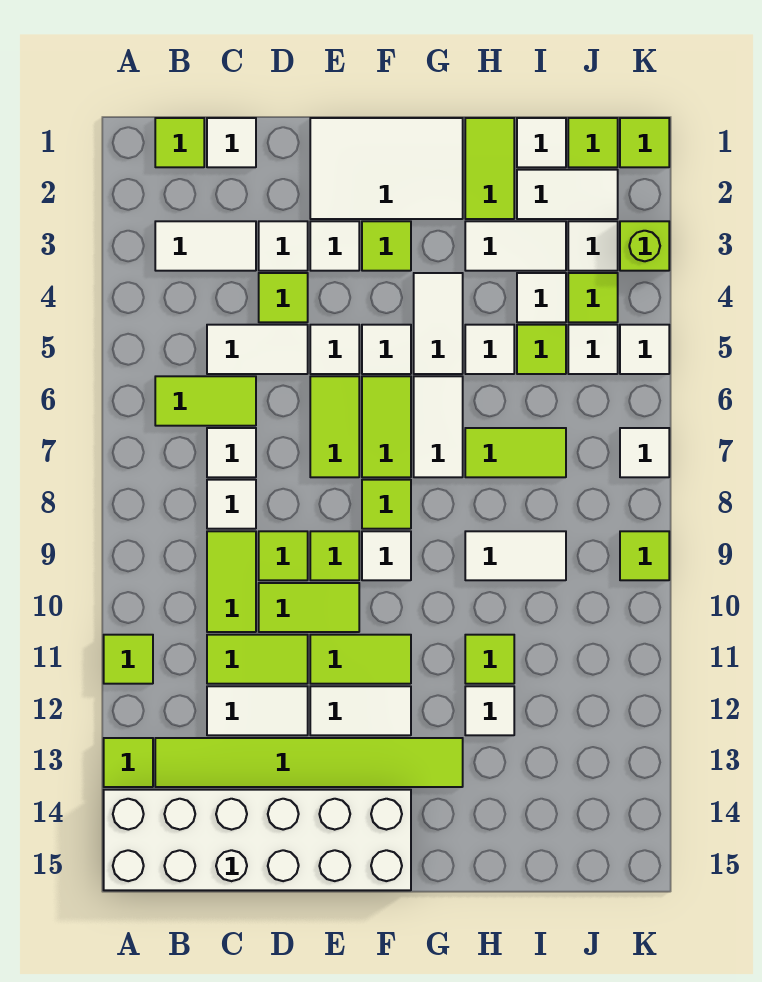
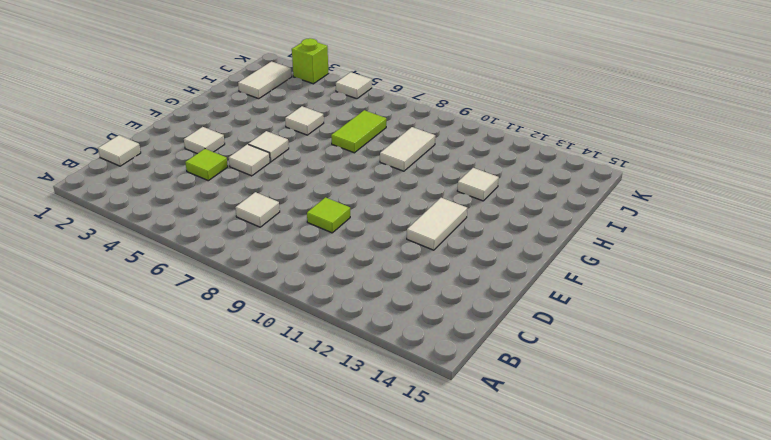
none -> lime tile A11 level 1
none -> lime tile A13 level 1
none -> white brick A14:F15 level 1
none -> lime tile B1 level 1

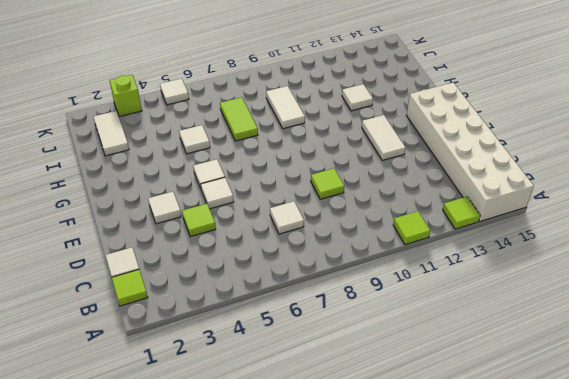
none -> white tile B3:C3 level 1
none -> lime tile B6:C6 level 1
none -> lime tile B13:G13 level 1
none -> white tile C5:D5 level 1

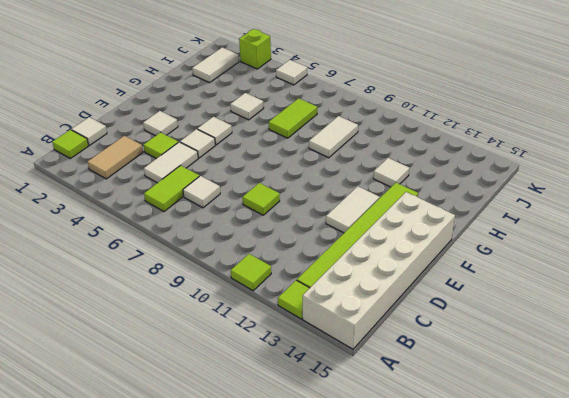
tan tile B3:C3 level 1 -> white tile B3:C3 level 1
none -> white tile C8 level 1
none -> lime tile C9:C10 level 1
none -> lime tile C11:D11 level 1
none -> white tile C12:D12 level 1

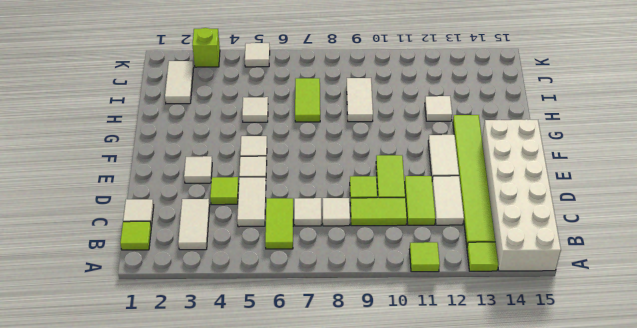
none -> white tile D3 level 1
none -> white tile E1:G2 level 1
none -> lime tile E6:E7 level 1
none -> lime tile E9 level 1

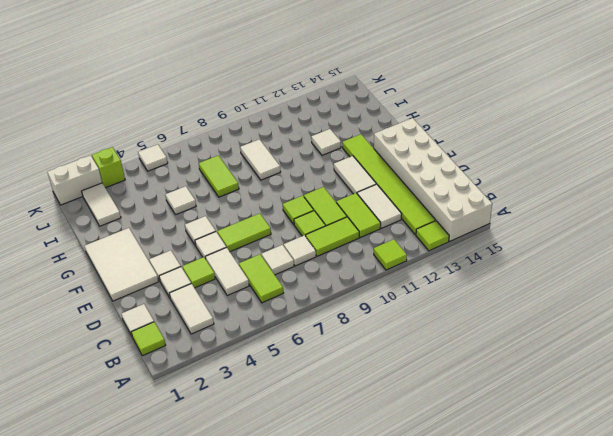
white brick K1:K2 level 1 -> lime tile K1 level 1
none -> lime tile E11:F11 level 1
none -> lime tile F3 level 1
none -> lime tile F6:F7 level 1
none -> lime tile F8 level 1

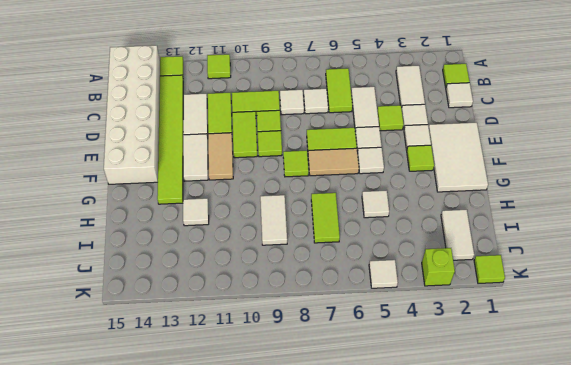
tan tile E11:F11 level 1 -> lime tile E11:F11 level 1
tan tile F6:F7 level 1 -> lime tile F6:F7 level 1
none -> white tile F9 level 1
none -> white tile G4:G5 level 1
none -> white tile G6:G7 level 1
none -> lime tile H1:H2 level 1

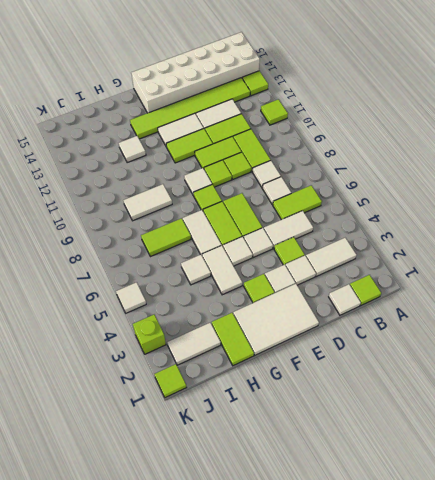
none -> white tile H3:I3 level 1
none -> lime tile H11 level 1
none -> white tile I1 level 1
none -> white tile I4 level 1

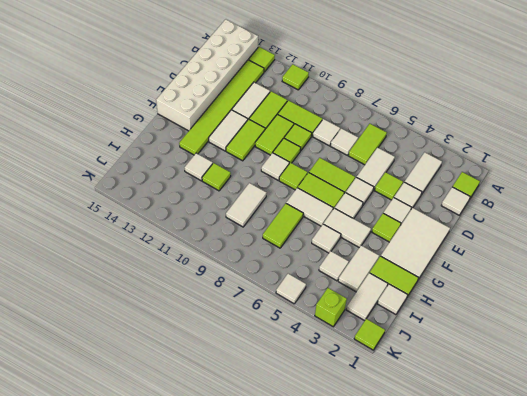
none -> lime tile I5 level 1
none -> lime tile J1 level 1
none -> white tile J3 level 1
none -> lime tile J4 level 1

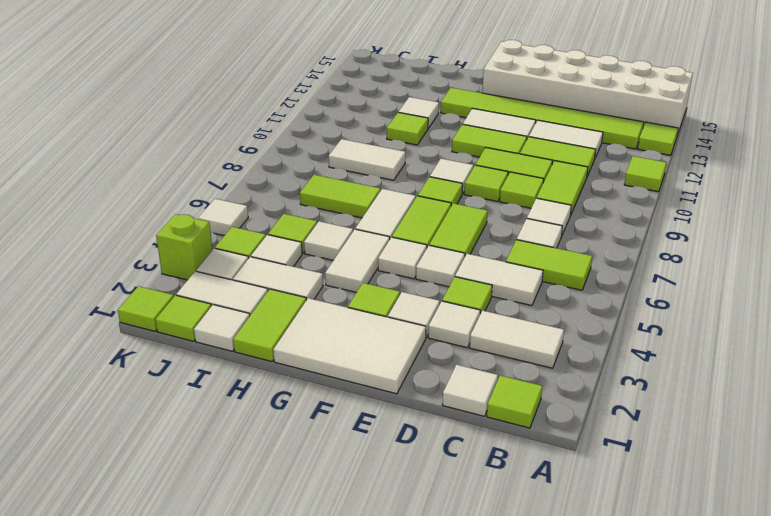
none -> white tile J5 level 1
none -> white tile K7 level 1
none -> lime tile K9 level 1

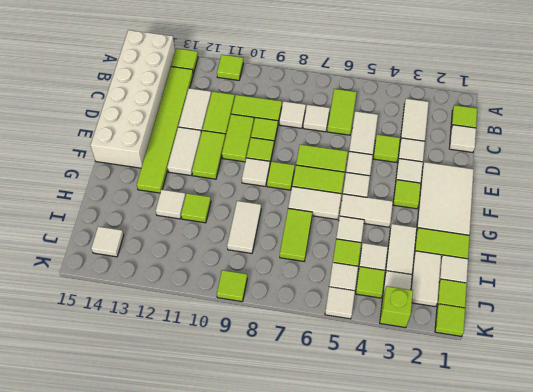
white tile J14 level 1 -> white tile K7 level 1

